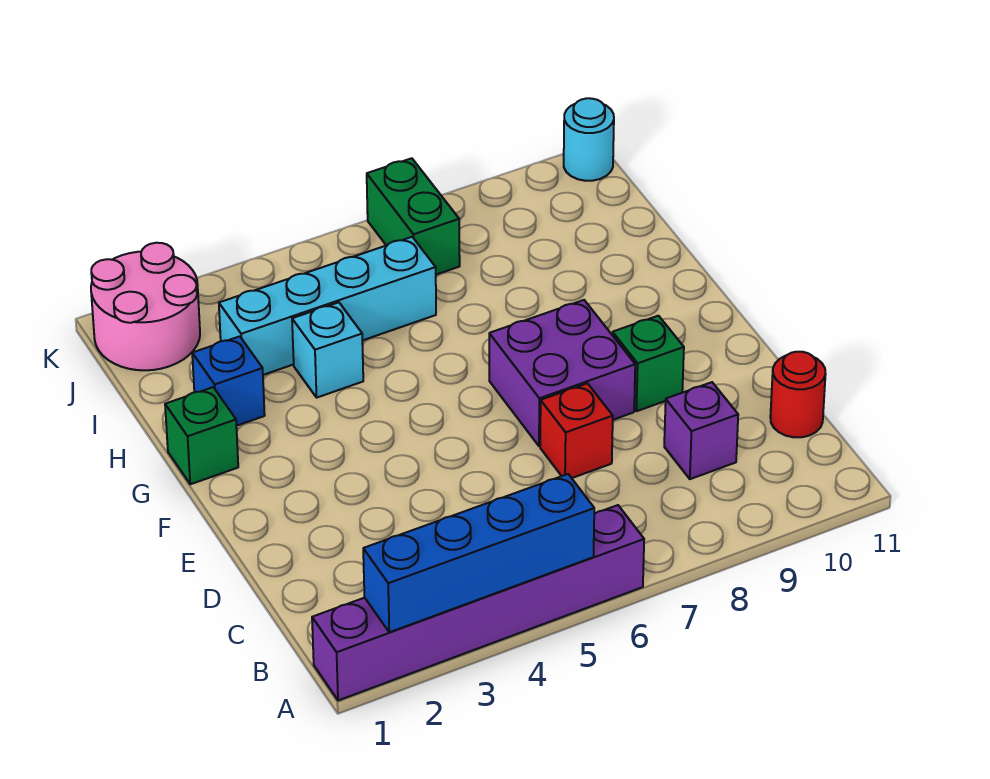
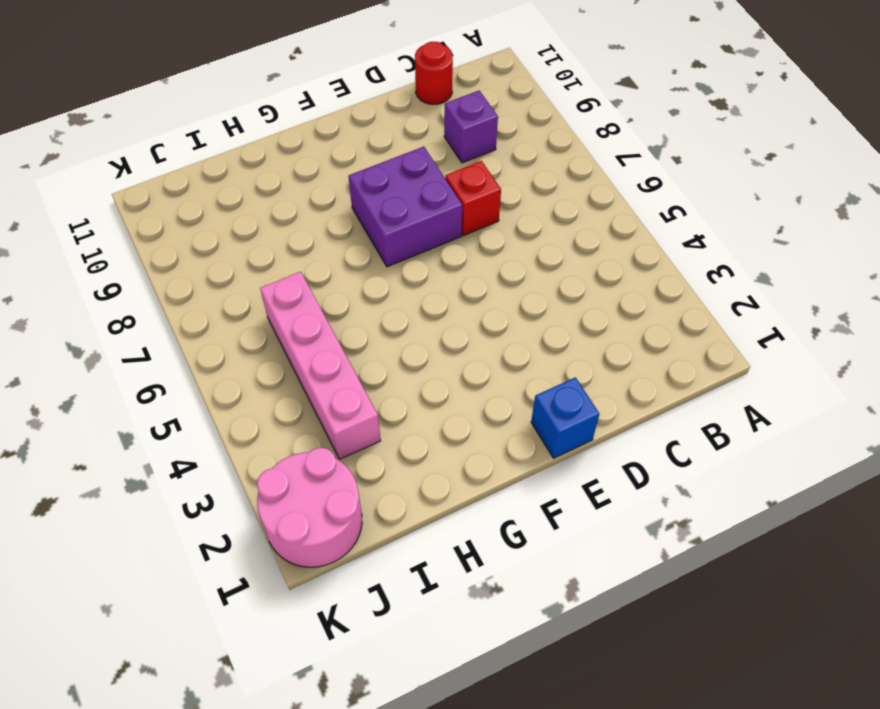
blue brick E1 level 1 -> blue brick H2 level 1
pink brick I3:I6 level 1 -> cyan brick I3:I6 level 1
none -> purple brick A1:A6 level 1
none -> green brick E9 level 1
none -> green brick G1 level 1

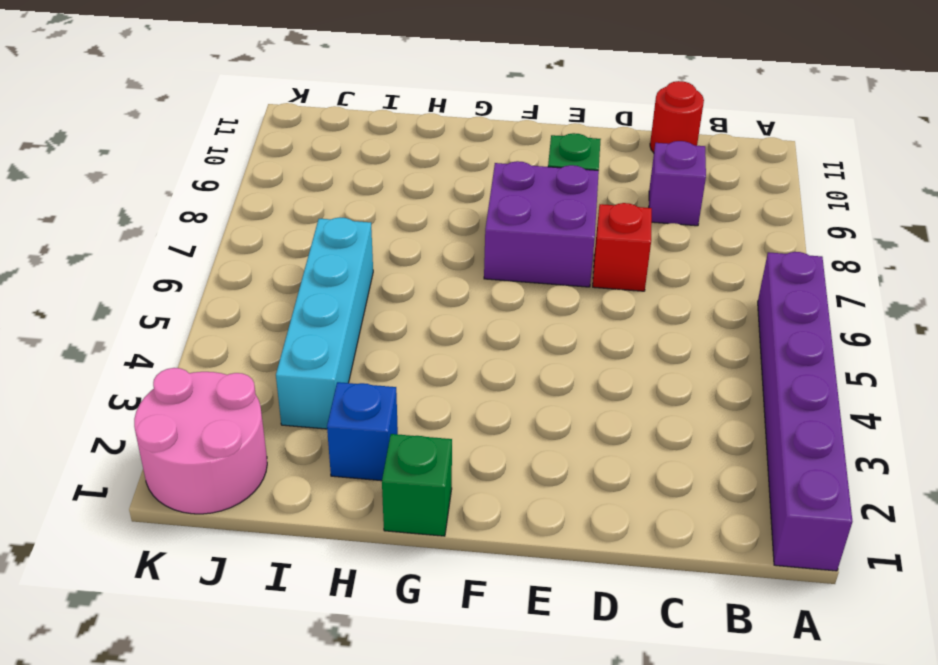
none -> cyan brick H4 level 1
none -> green brick J7:K7 level 1
none -> cyan round brick K11 level 1

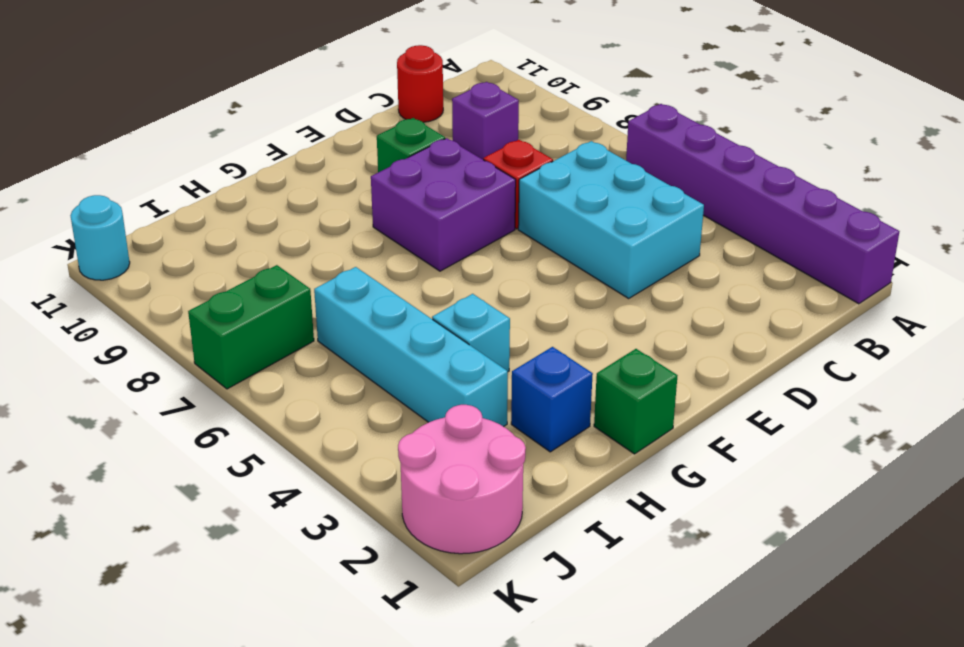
cyan brick C4:D6 level 1 -> none
none -> blue brick A2:A5 level 2

